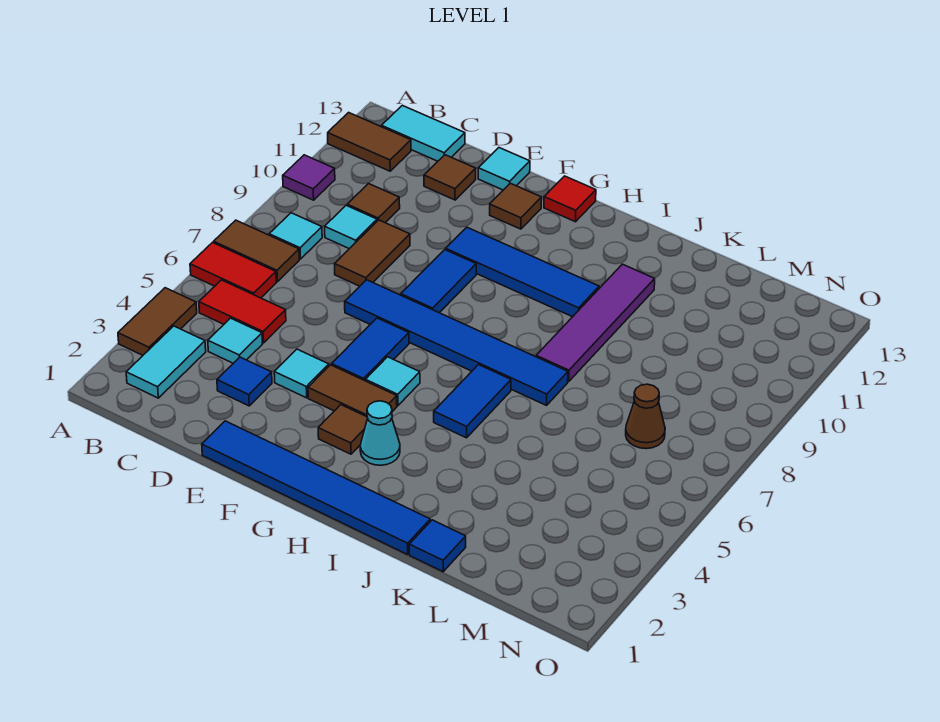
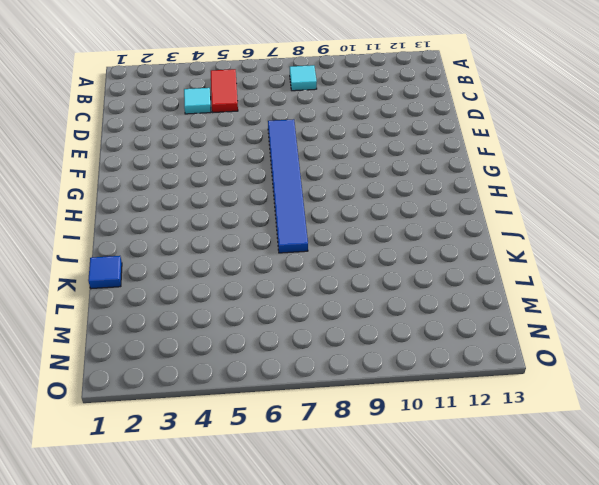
none -> brown tile A3:A4 level 1
none -> red tile A6:B6 level 1
none -> brown tile A7:B7 level 1
none -> purple tile A10 level 1

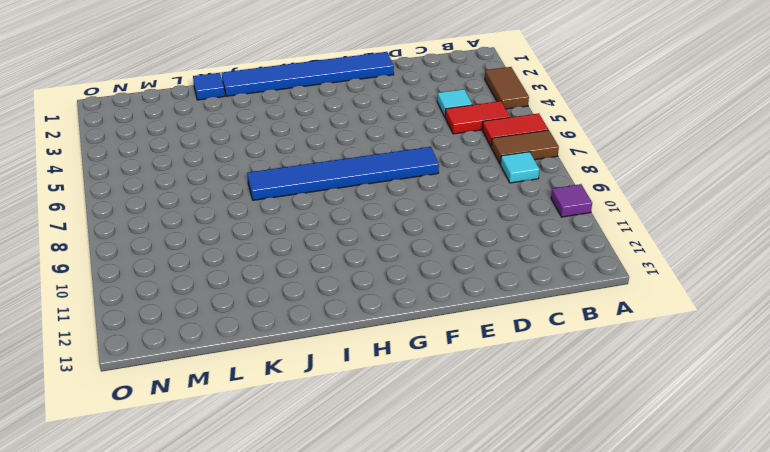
none -> brown tile A12:B12 level 1
none -> cyan tile B2:B3 level 1
none -> cyan tile B13:C13 level 1
none -> cyan tile C9 level 1

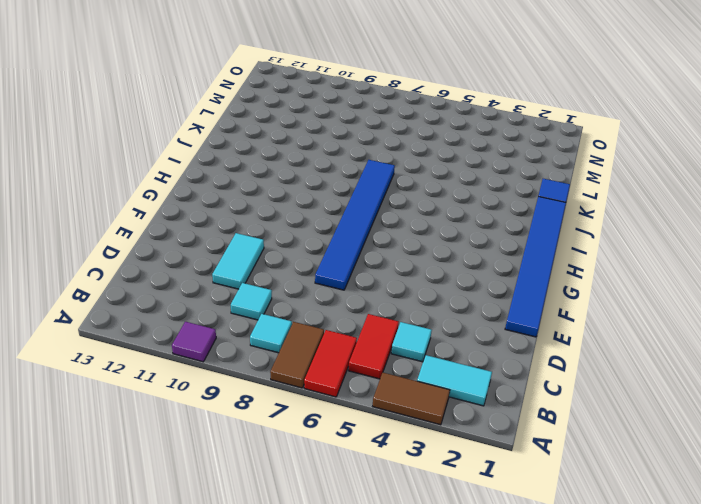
cyan tile D10:E10 level 1 -> cyan tile B13:C13 level 1
none -> brown tile A12:B12 level 1
none -> brown tile C10 level 1
none -> blue tile D3 level 1
none -> brown tile D8:D9 level 1

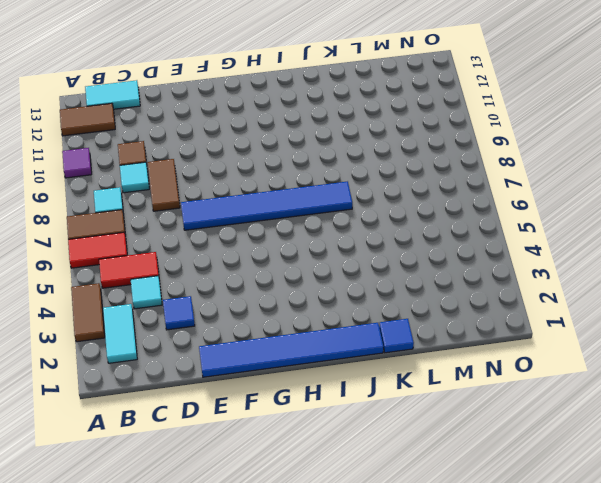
none -> brown tile D12 level 1
none -> cyan tile E4 level 1
none -> cyan tile E13 level 1
none -> brown tile F4:G4 level 1

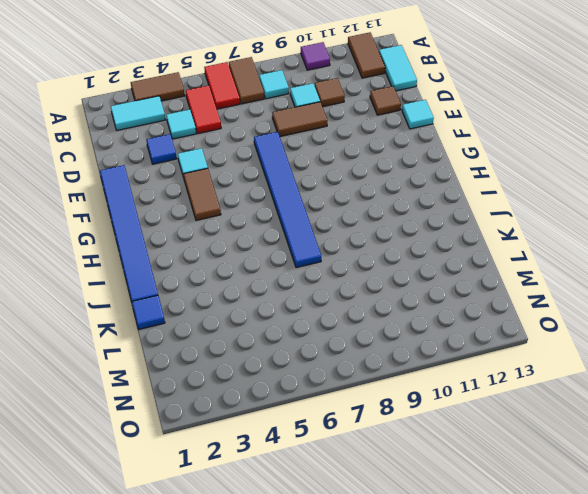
none -> blue tile F5:F6 level 1
none -> blue tile F8:F9 level 1
none -> blue tile F10:I10 level 1
none -> brown tile F12 level 1

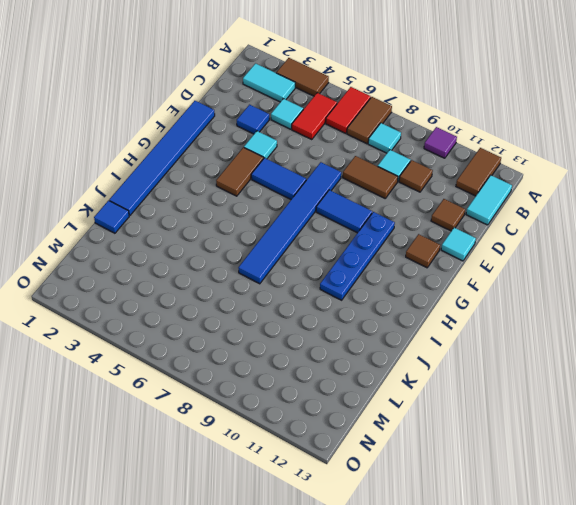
blue plate F10:I10 level 1 -> blue tile F10:I10 level 1
none -> brown tile G3 level 1
none -> cyan tile G5 level 1
none -> red tile G13 level 1
none -> cyan cone H3 level 1

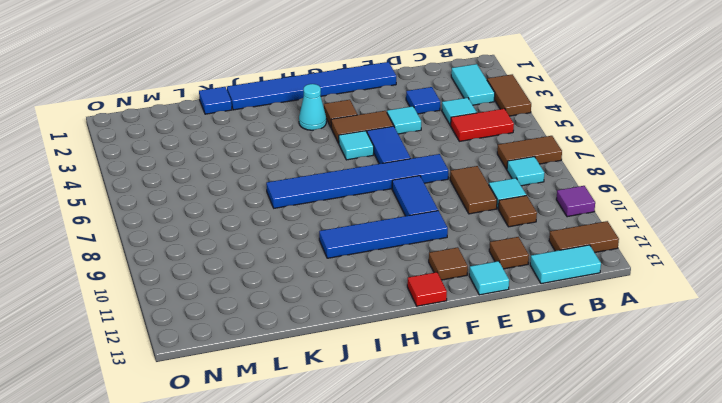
none -> red tile A6:B6 level 1
none -> blue tile I5:I6 level 1
none -> purple tile J8:J11 level 1
none -> brown cone M7 level 1

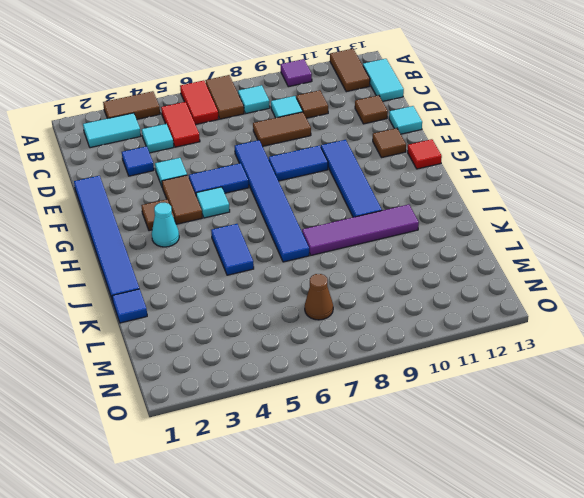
blue tile I5:J5 level 1 -> blue tile I5:I6 level 1

